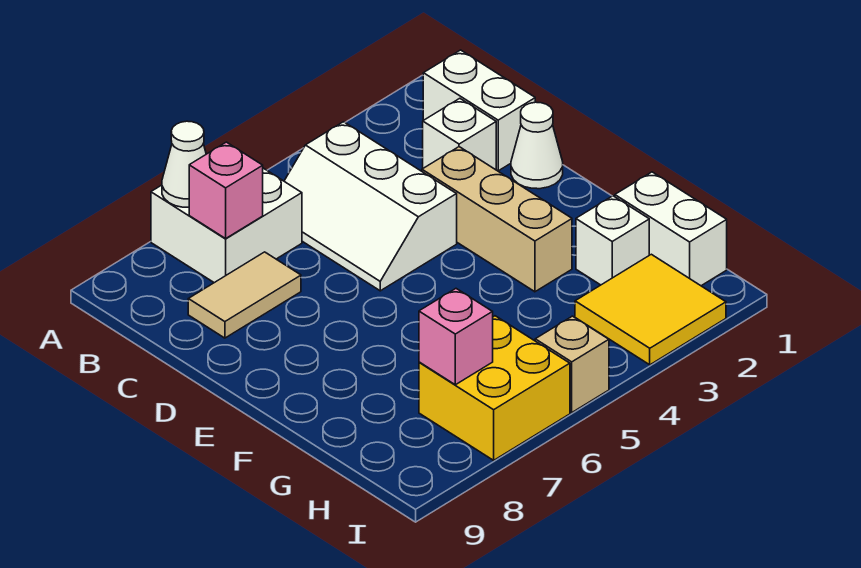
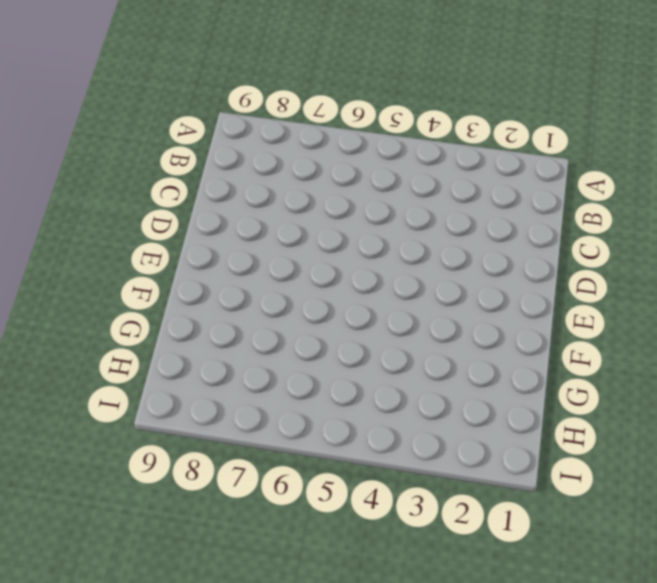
none -> white brick A6:B7 level 1
none -> white brick B1:C1 level 1
none -> white slope B4:D5 level 1 top 4

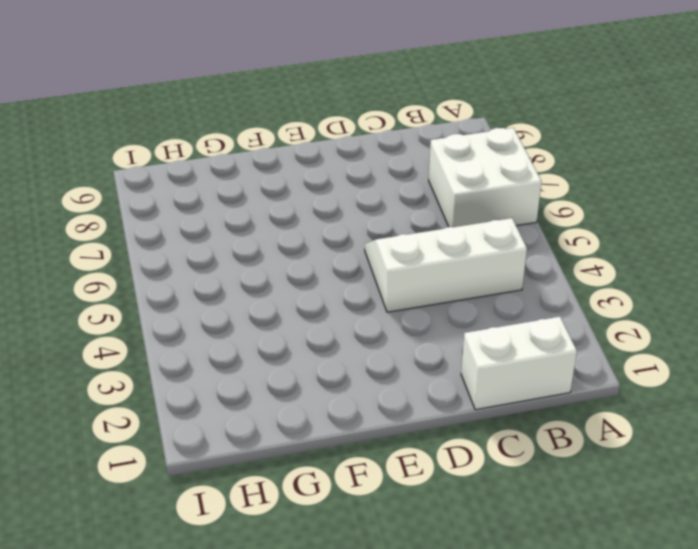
none -> white brick C2 level 1
none -> tan tile C7:C8 level 1
none -> white cone D1 level 1

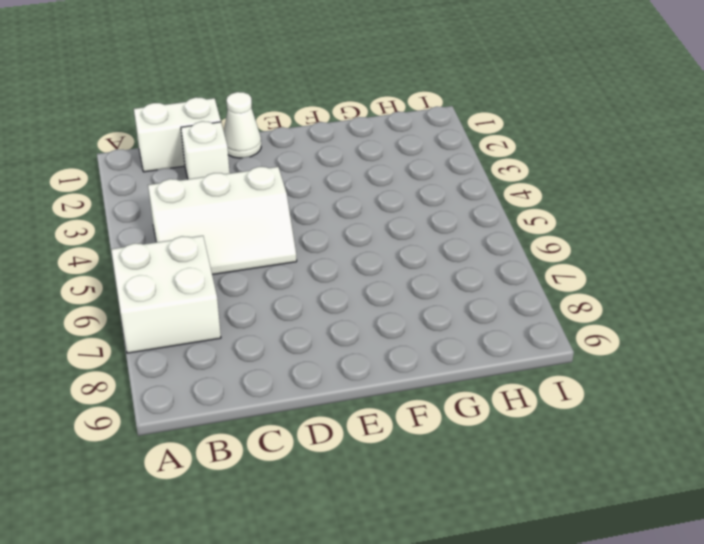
none -> tan tile C7:C8 level 1
none -> tan brick D3:F3 level 1
none -> white brick G1:H1 level 1

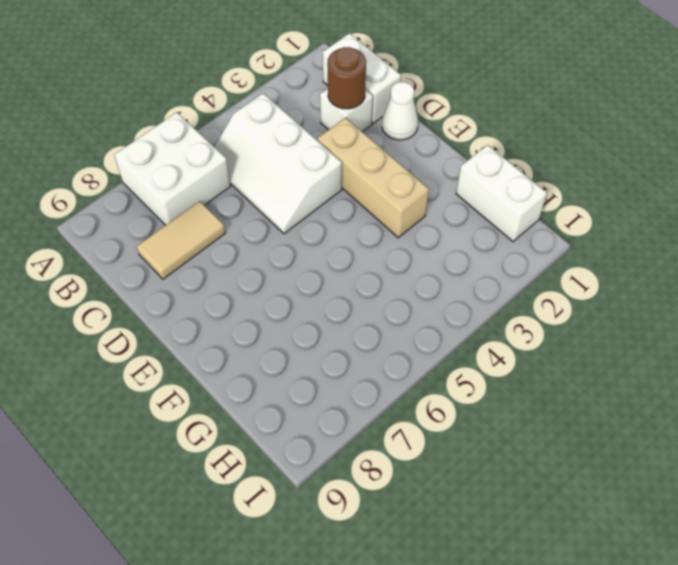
brown round brick C2 level 2 -> none
none -> white brick G2 level 1
none -> yellow tile H2:I3 level 1
none -> yellow brick H6:I7 level 1

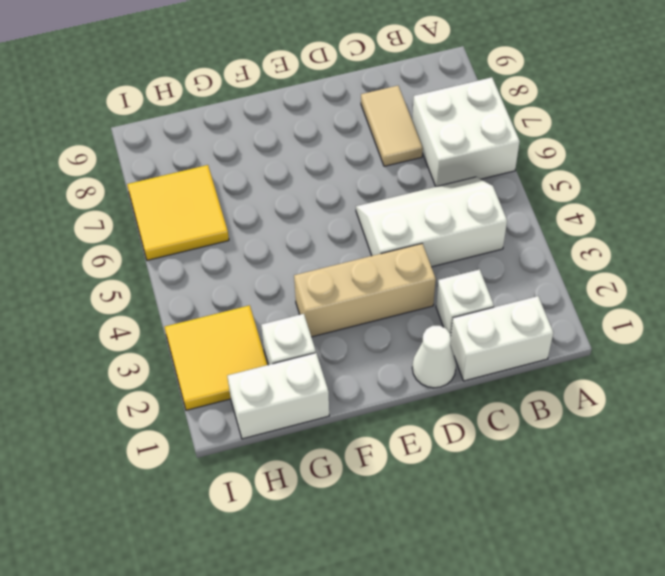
yellow tile H6:I7 level 1 -> yellow brick H6:I7 level 1
none -> tan brick I5 level 1
none -> white cone A7 level 2
none -> pink brick B7 level 2

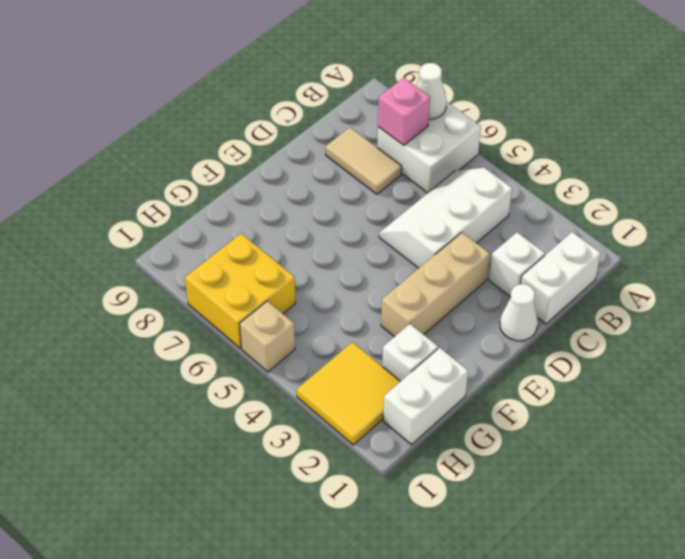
none -> pink brick H7 level 2

